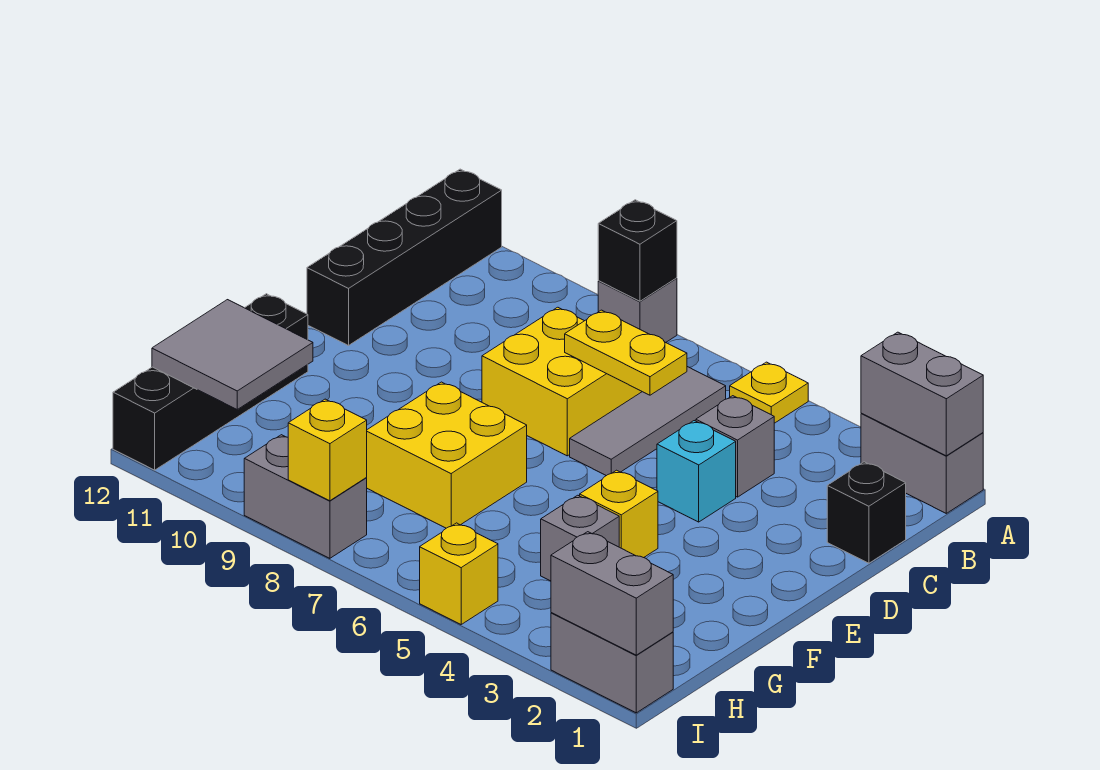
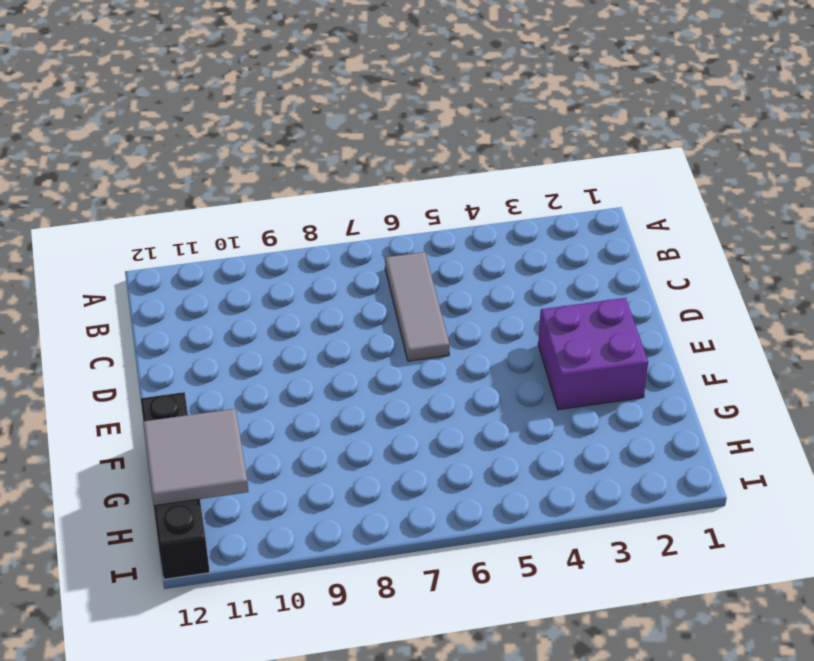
purple brick E2:F3 level 1 -> none
none -> grey brick A1:A2 level 1
none -> yellow plate A5 level 1
none -> grey brick A8 level 1

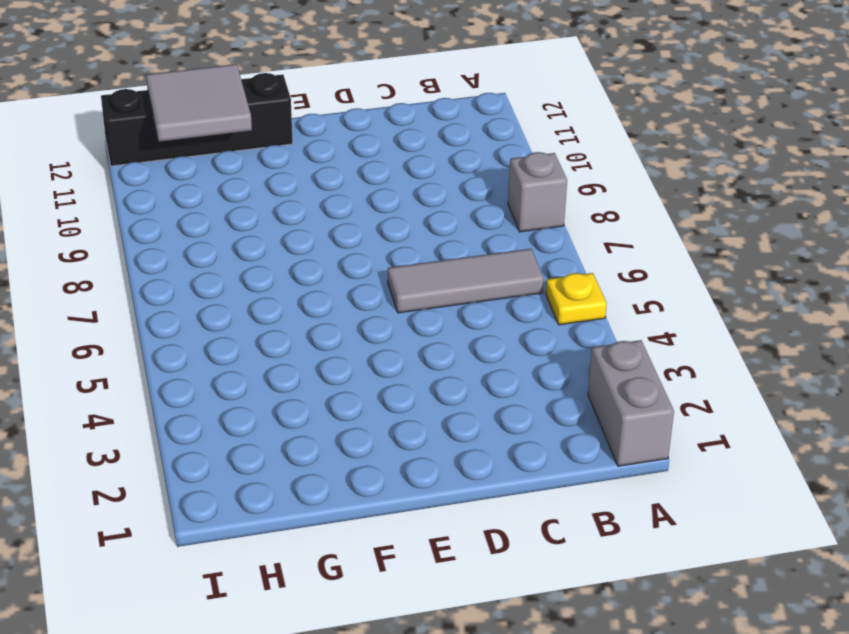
none -> black brick A12:D12 level 1
none -> black brick C1 level 1
none -> grey brick C4 level 1

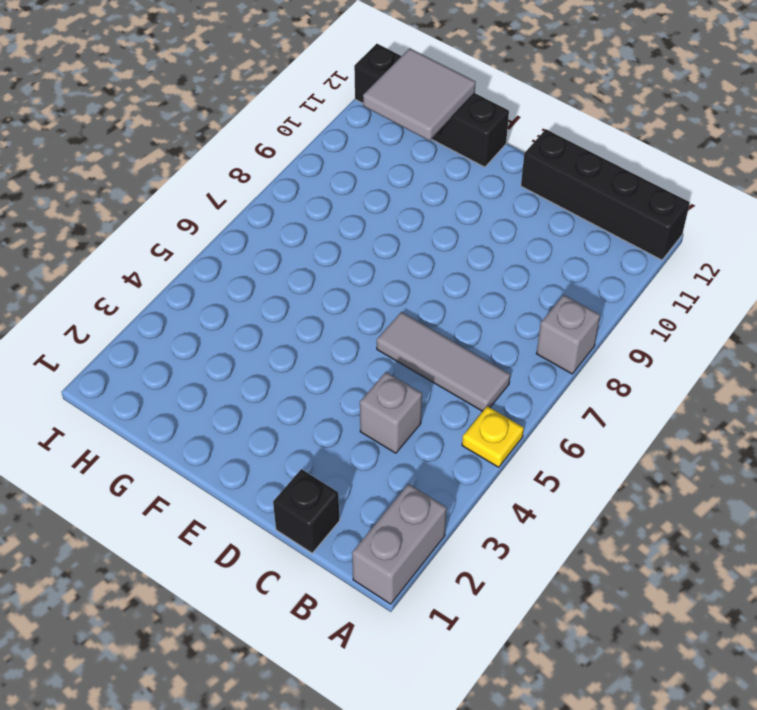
none -> yellow brick C7:D8 level 1
none -> cyan brick D4 level 1
none -> yellow brick F4 level 1

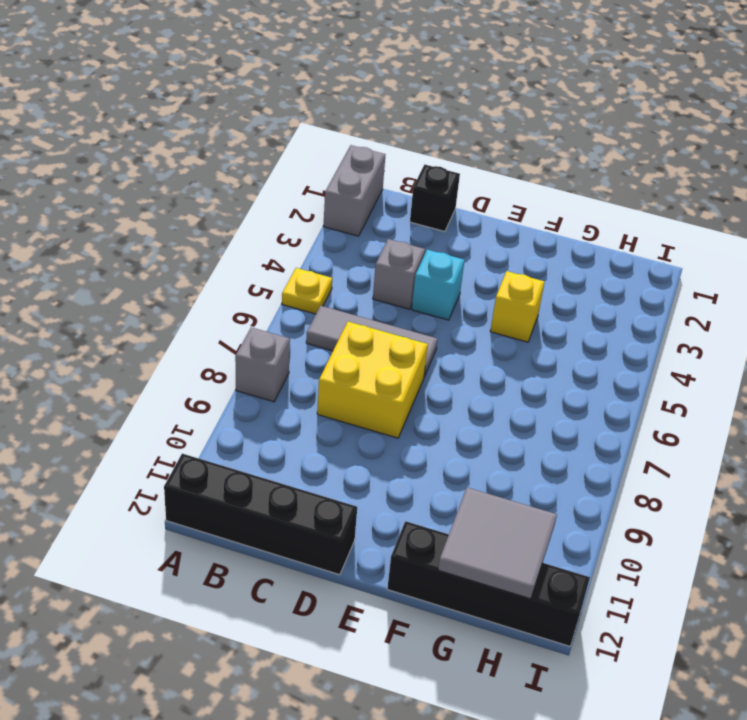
none -> yellow brick F7:G8 level 1
none -> grey brick G4 level 1
none -> grey brick I1:I2 level 1

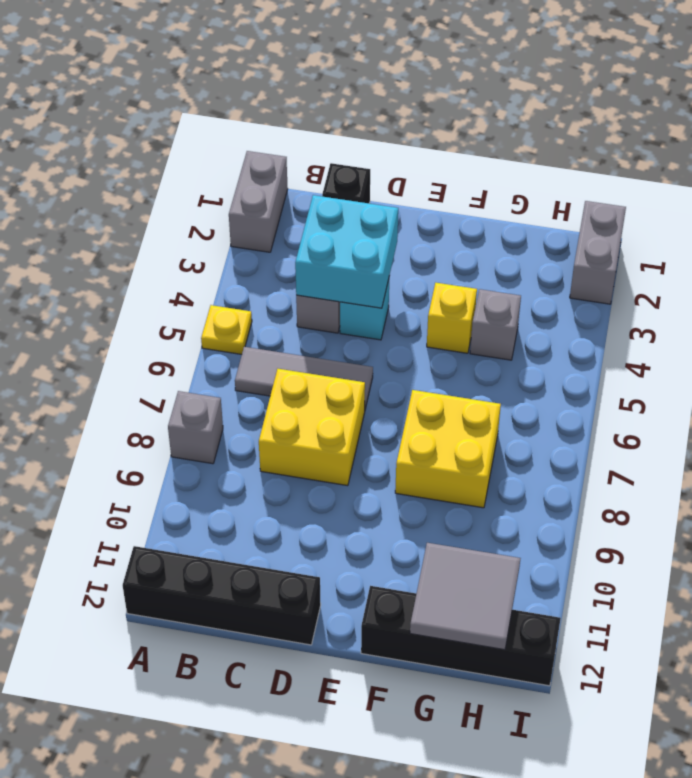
cyan brick C3:D4 level 2 -> none
none -> yellow brick I5 level 1
none -> grey brick I8:I9 level 1
none -> grey brick A1:A2 level 2

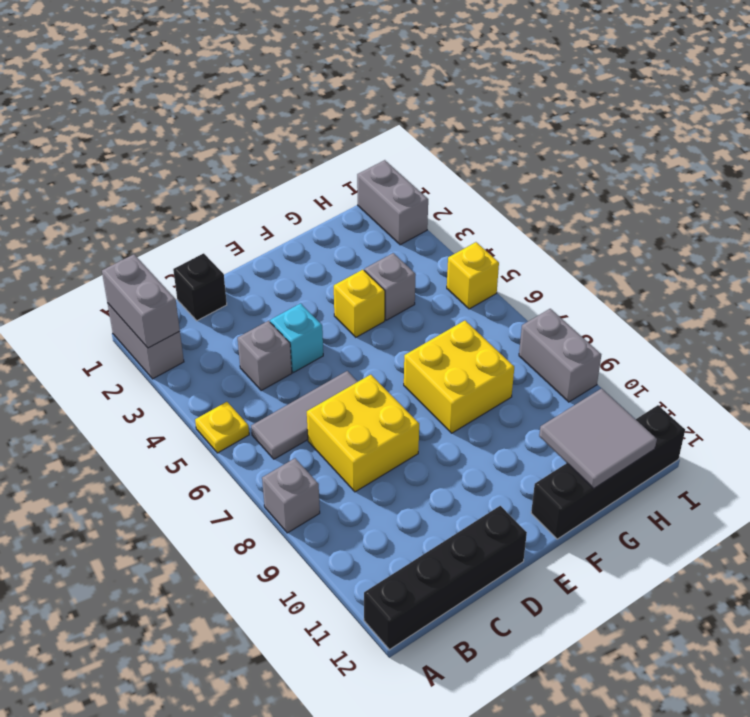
none -> black brick A8 level 2
none -> yellow plate C6:C7 level 2
none -> grey brick I1:I2 level 2

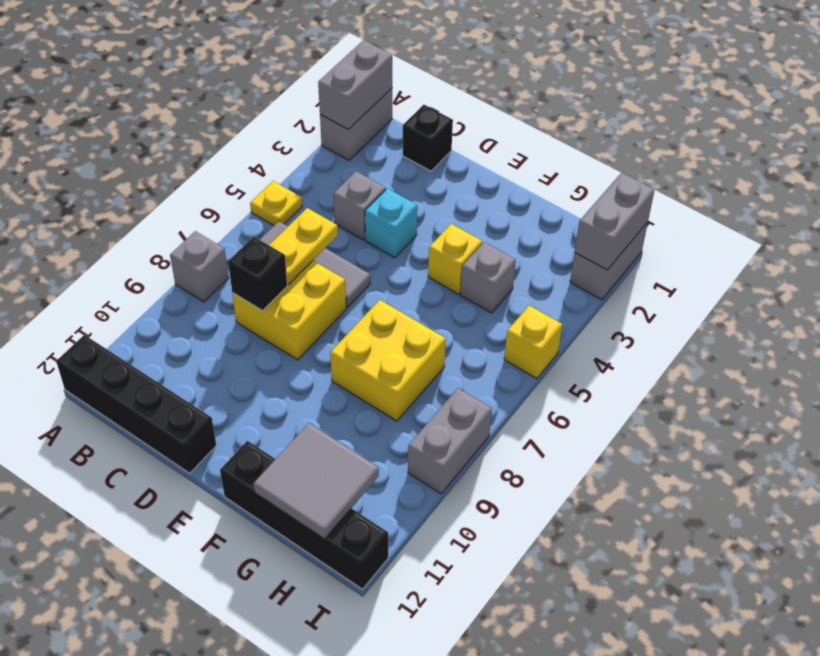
black brick C8 level 2 -> black brick A8 level 2
none -> yellow brick I8 level 2

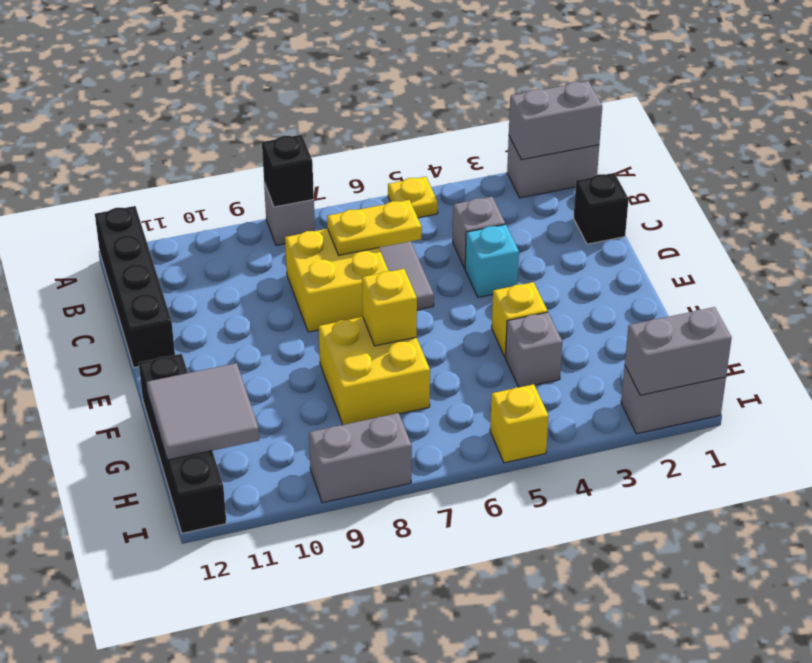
yellow brick F7 level 2 -> yellow brick I8 level 2

